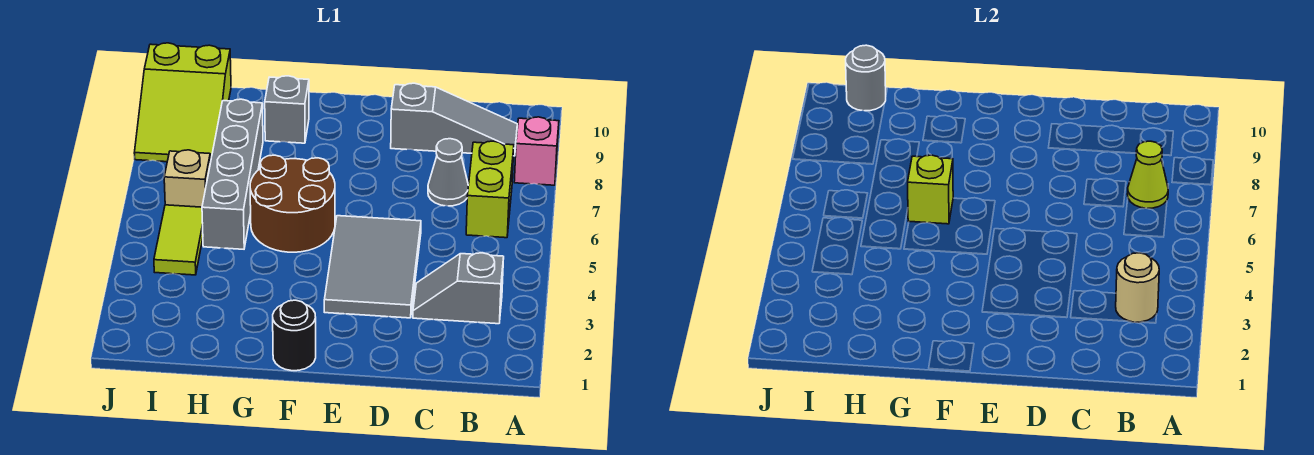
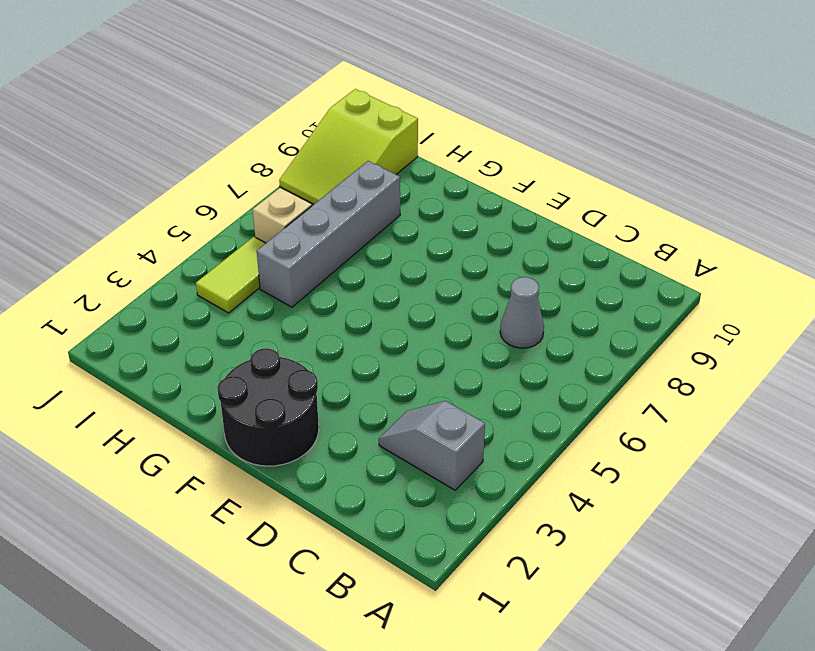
black round brick E1:F2 level 1 -> black round brick F1 level 1
none -> pink brick A8 level 1
none -> lime brick B6:B7 level 1
none -> grey slope B9:D9 level 1 top D

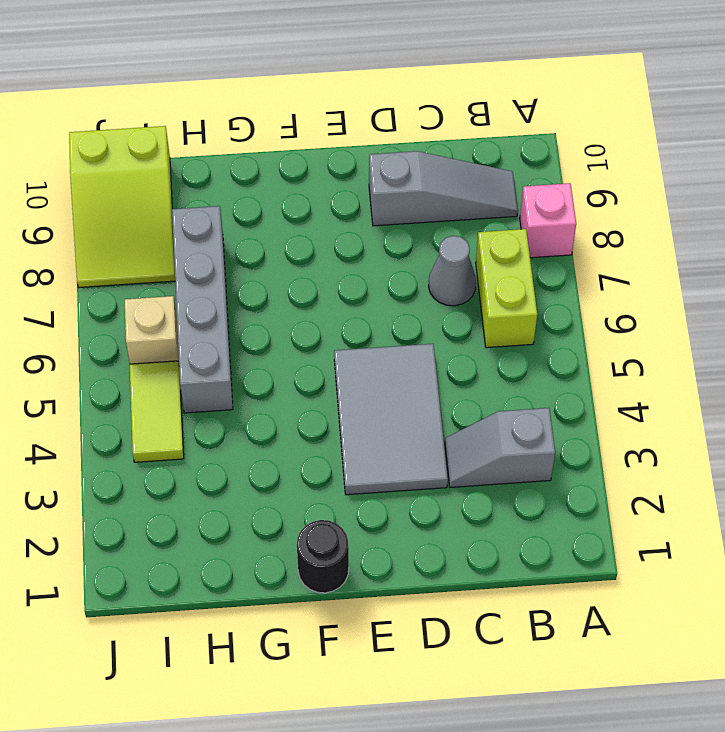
none -> brown round brick F5:G6 level 1
none -> grey brick G9 level 1
none -> tan round brick B3 level 2

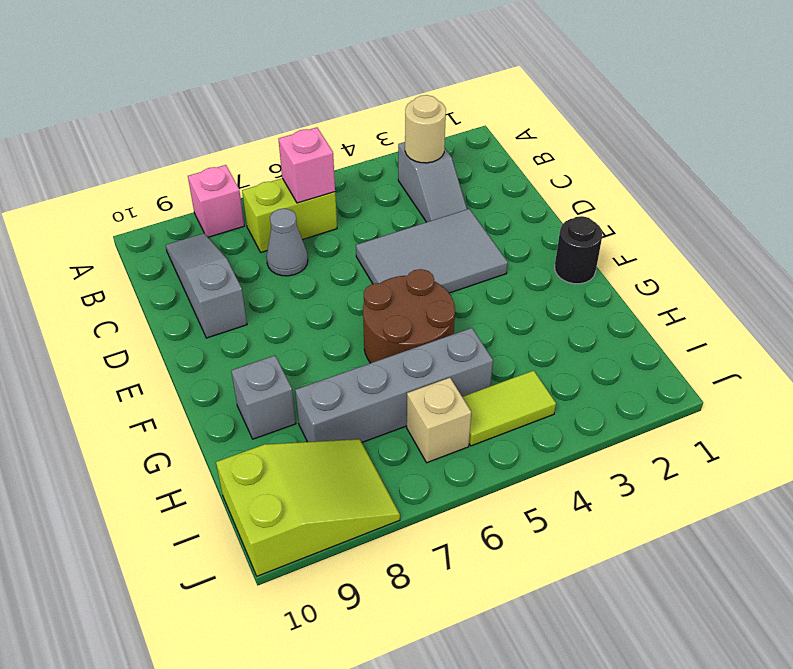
pink brick B6 level 2 -> none
none -> lime cone B7 level 2
none -> lime brick G6 level 2
none -> grey round brick I10 level 2

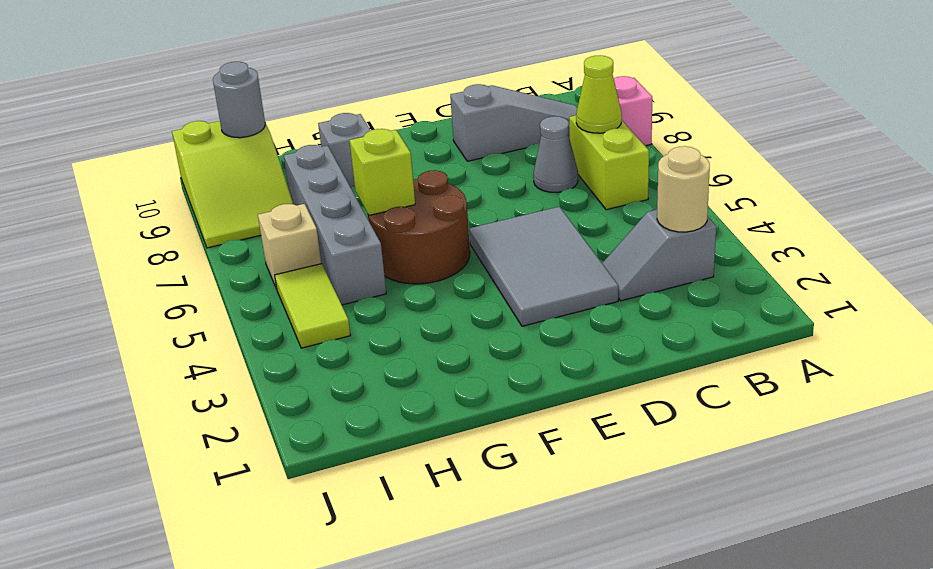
none -> black round brick F1 level 1

